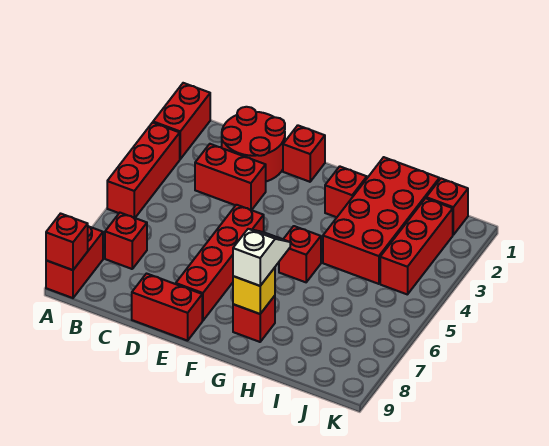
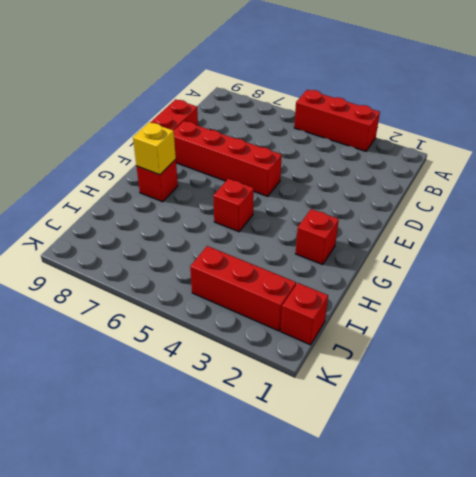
none -> red brick A1:A2 level 1
none -> red brick A8:A9 level 1
none -> red brick B7 level 1

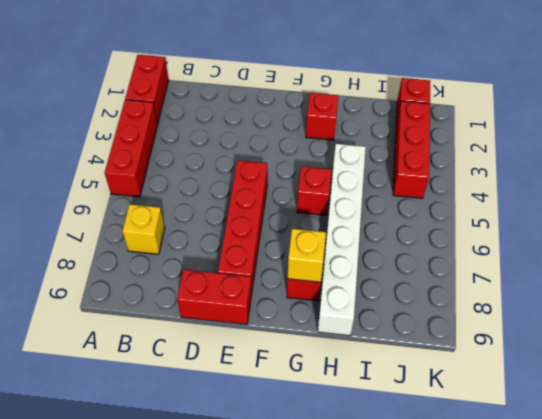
yellow brick B7 level 1 -> red brick B7 level 1
white brick H4:H9 level 1 -> red brick H1:I4 level 1
none -> red brick A8:A9 level 1
none -> red round brick C1:D2 level 1
none -> red brick C3:D3 level 1

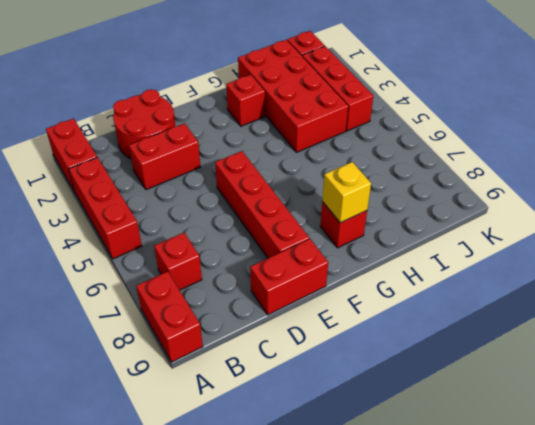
none -> red brick E1 level 1
none -> red brick G5 level 1
none -> red brick A9 level 2

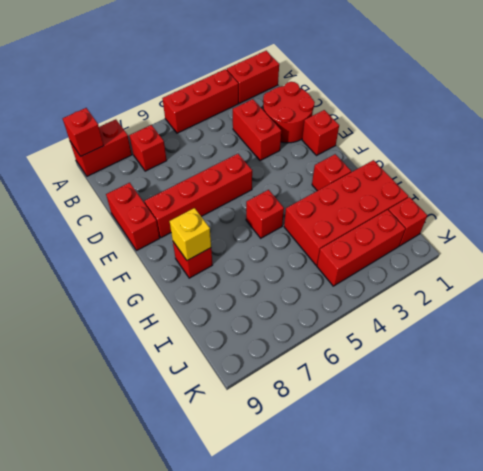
none -> white slope G7:G8 level 3 top 8

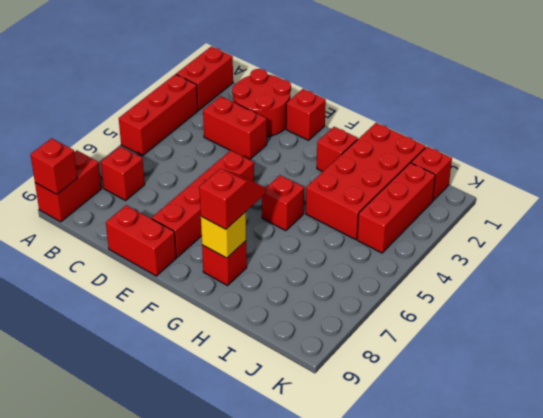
red slope G7:G8 level 3 top 8 -> white slope G7:G8 level 3 top 8

